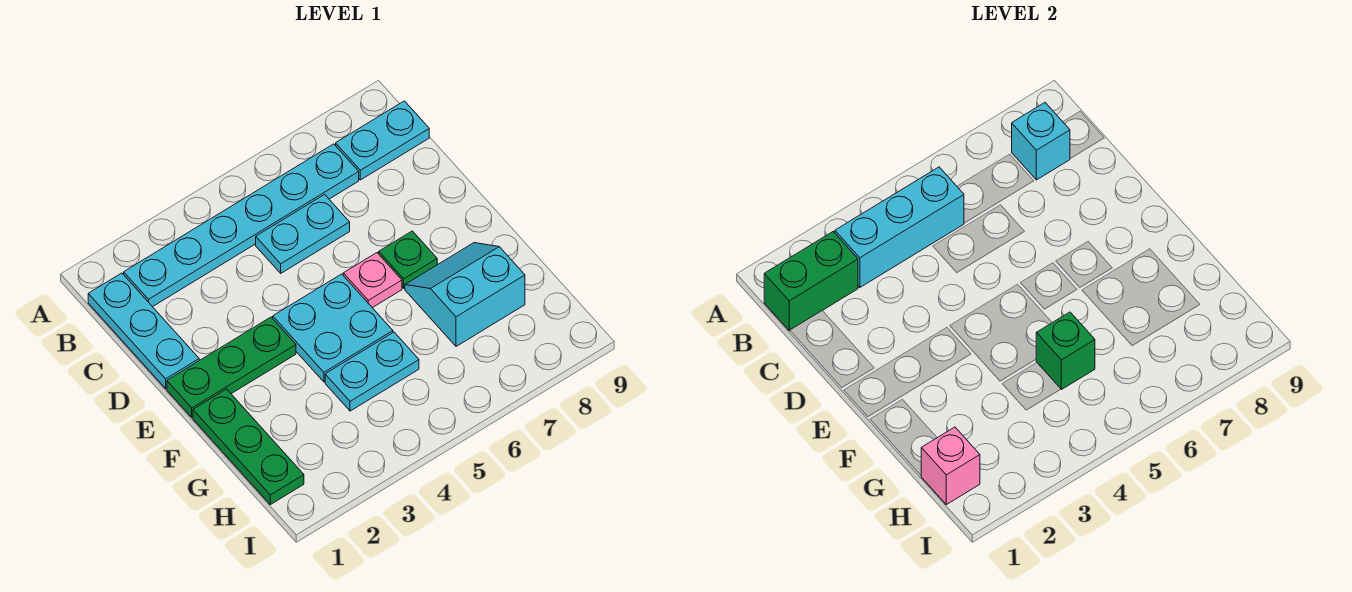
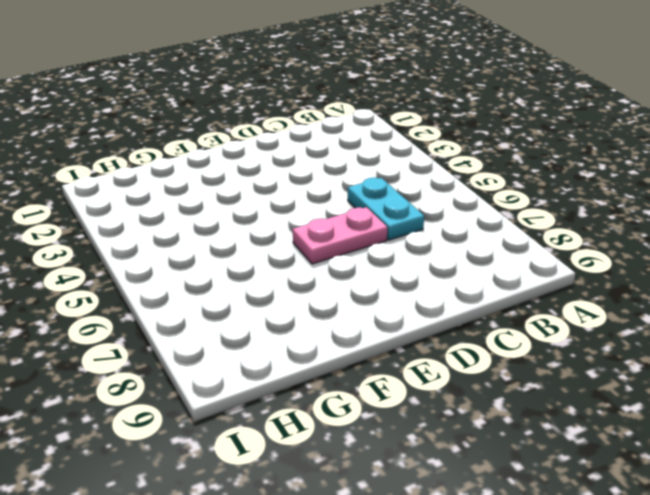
pink plate D6:E6 level 1 -> pink plate E6 level 1
none -> cyan plate B1:D1 level 1
none -> cyan plate B2:B7 level 1
none -> cyan plate B8:B9 level 1

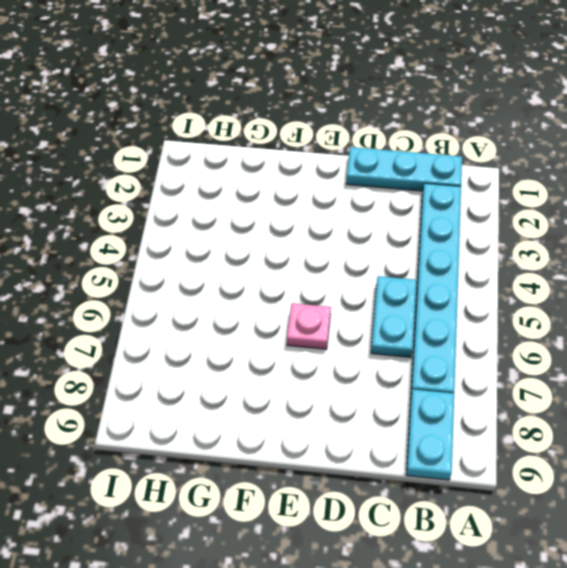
none -> green plate E1:E3 level 1
none -> cyan plate E4:F5 level 1
none -> green plate E7 level 1

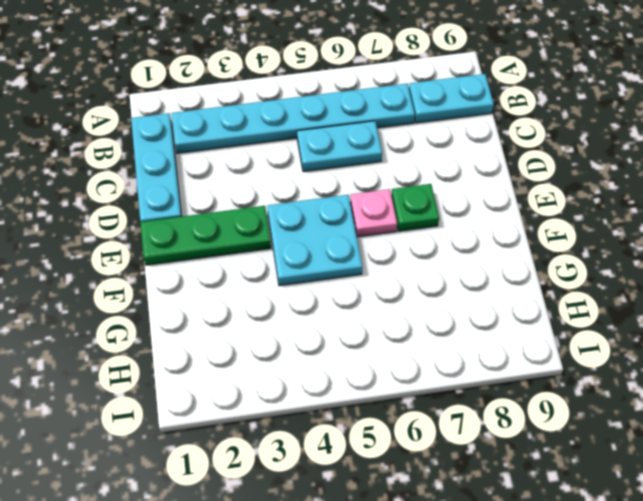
none -> green plate F1:H1 level 1
none -> cyan slope F7:G8 level 1 top G
none -> cyan plate G4:G5 level 1

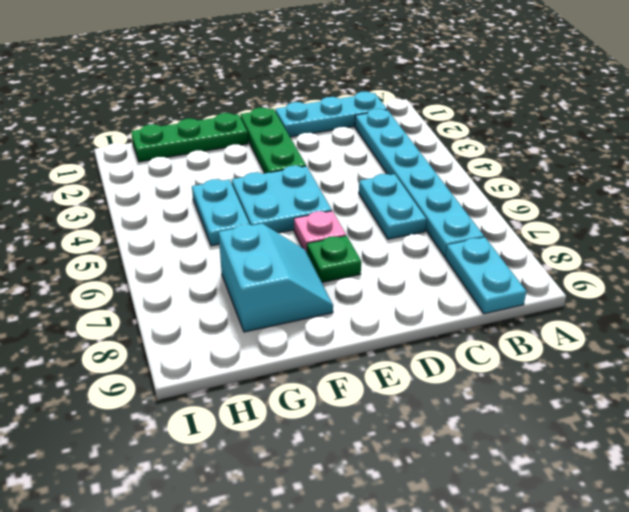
none -> green brick B1:B2 level 2
none -> cyan brick B3:B5 level 2
none -> cyan brick B8 level 2

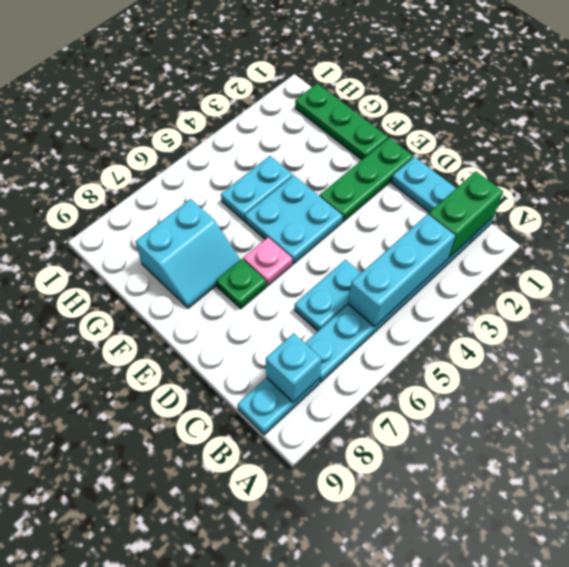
none -> green brick G5 level 2
none -> pink brick H1 level 2

